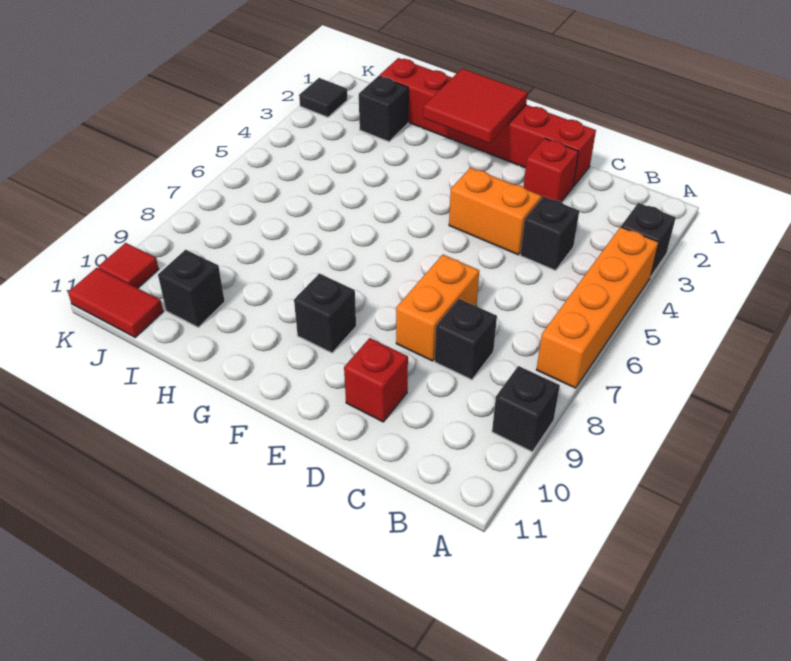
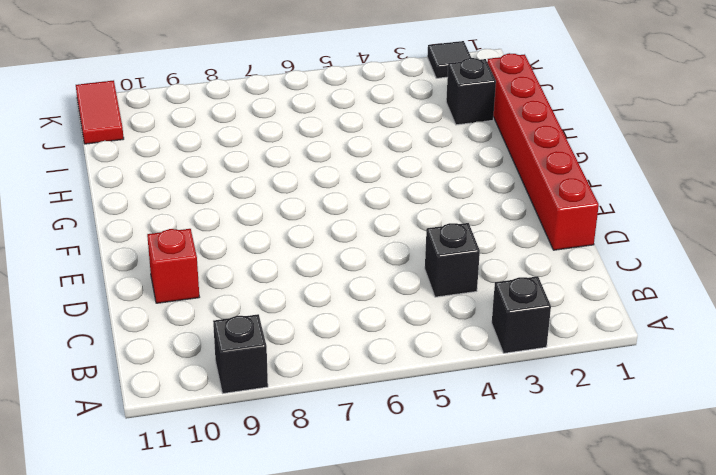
none -> orange brick A4:A7 level 1
none -> black brick C8 level 1
none -> red brick D2 level 1

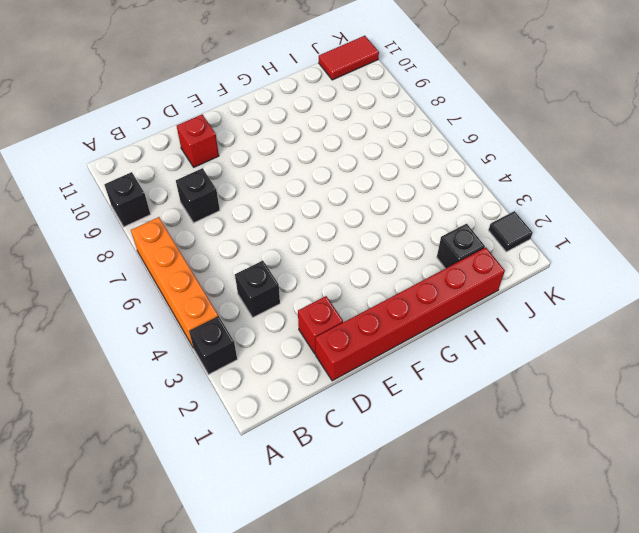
none -> orange brick D4:E4 level 1
none -> orange brick D7:D8 level 1
none -> black brick F9 level 1

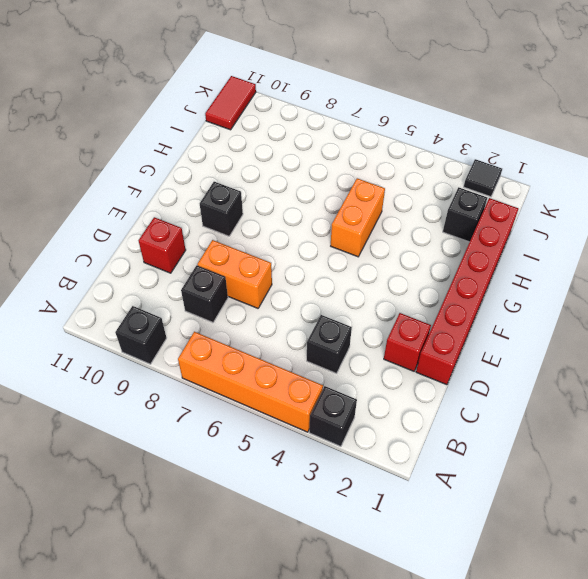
orange brick G5:H5 level 1 -> orange brick D4:E4 level 1
none -> black brick I10 level 1
none -> red tile K10 level 1
none -> red tile F1:G2 level 2

